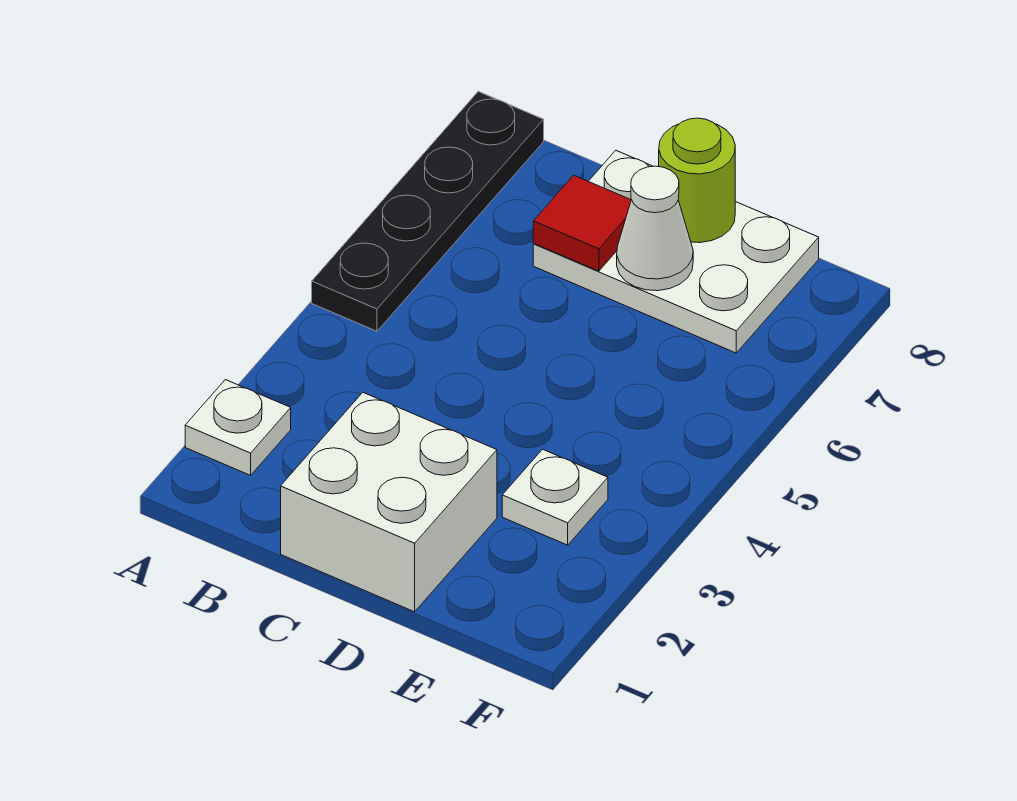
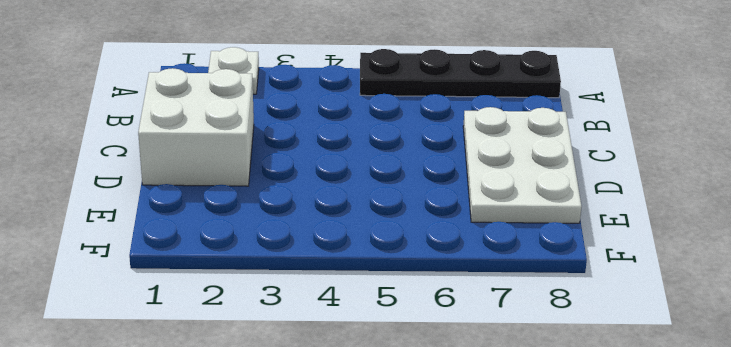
none -> white plate E3 level 1
none -> red tile C7 level 2

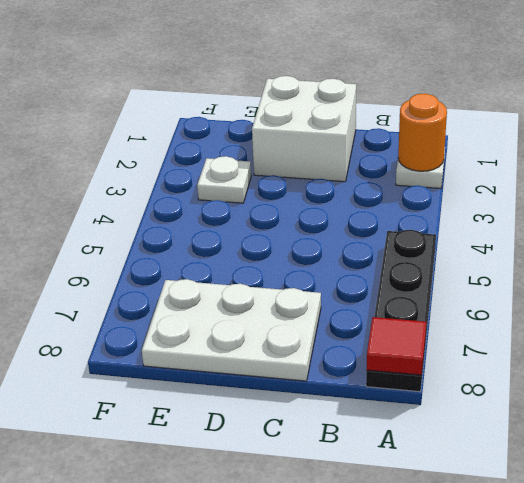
orange round brick A2 level 2 -> none
red tile A8 level 2 -> red tile C7 level 2
none -> white cone D7 level 2
none -> lime round brick D8 level 2

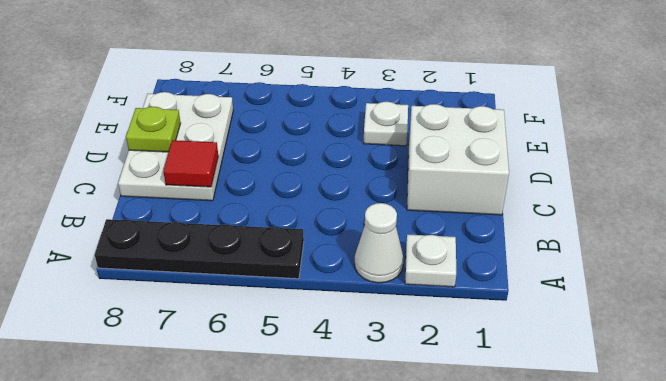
white cone A3 level 1 -> white cone D7 level 2
lime plate D8 level 2 -> lime round brick D8 level 2

